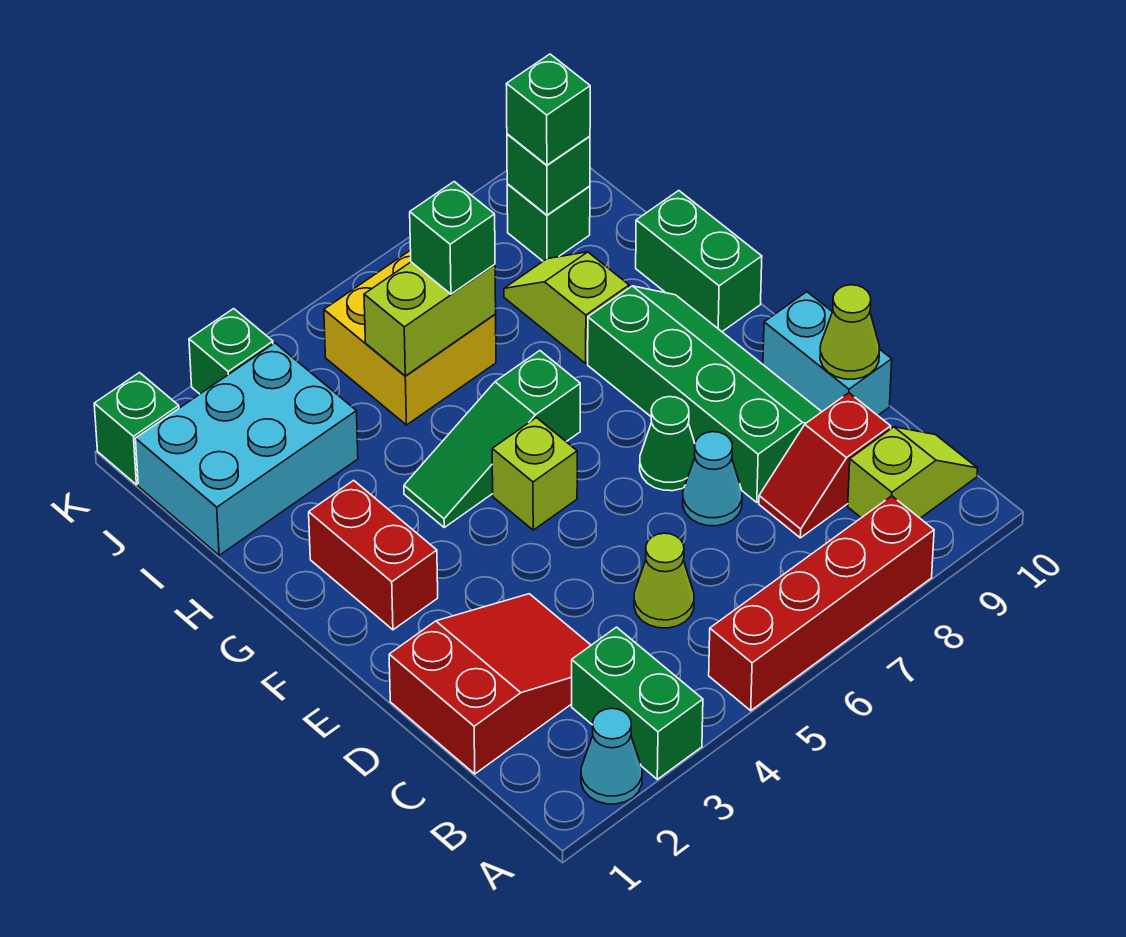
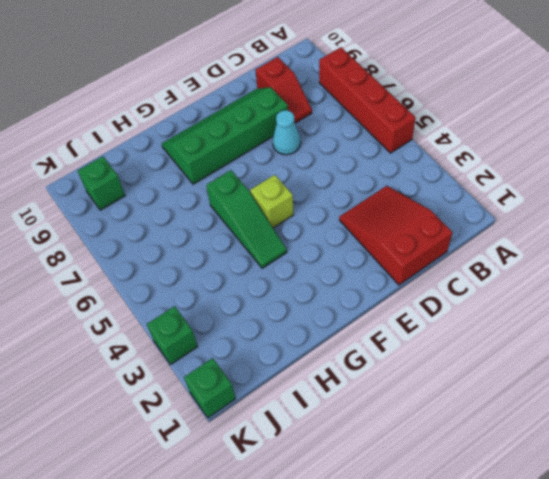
none -> cyan cone A2 level 1
none -> green brick A3:B3 level 1
none -> lime slope B9:B10 level 1 top 9

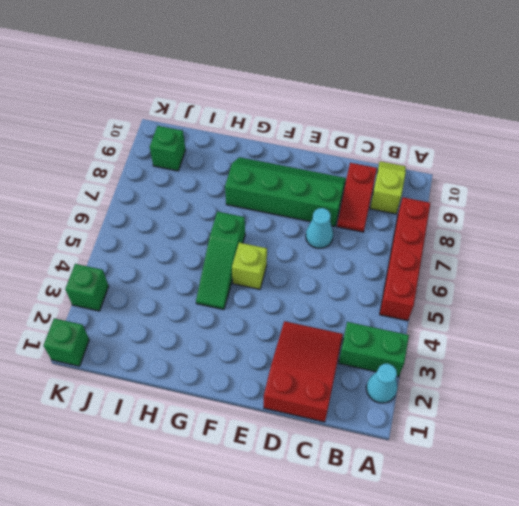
none -> lime cone C5 level 1
none -> cyan brick D10:E10 level 1
none -> green cone E7 level 1

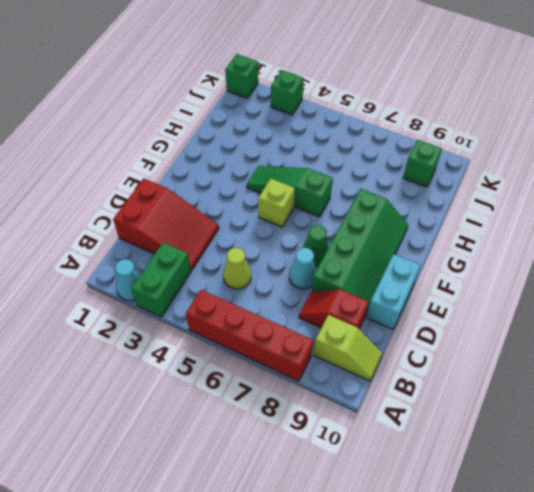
none -> red brick F2:G2 level 1
none -> green brick G10:H10 level 1
none -> lime slope H8:I8 level 1 top H

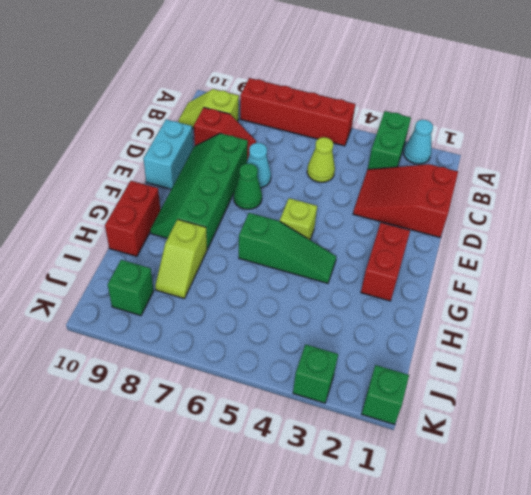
red brick G10:H10 level 1 -> green brick G10:H10 level 1
none -> cyan brick I1:J3 level 1
none -> yellow brick I5:J6 level 1
none -> lime cone D10 level 2

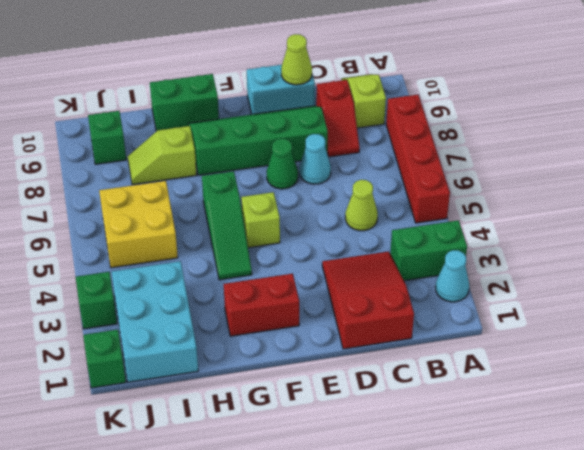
none -> lime brick I5:I6 level 2
none -> green brick J9 level 2
none -> green brick I6 level 3

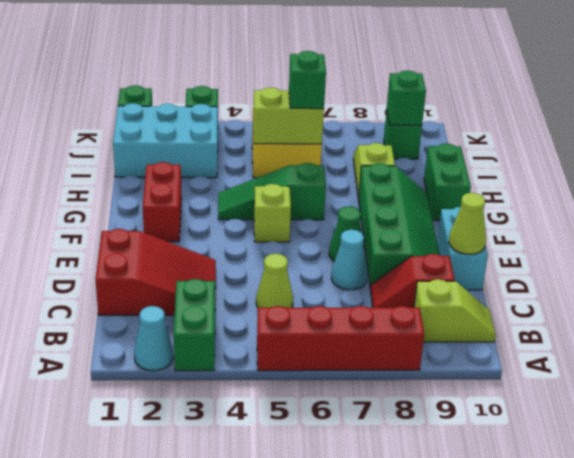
none -> green brick J9 level 3

